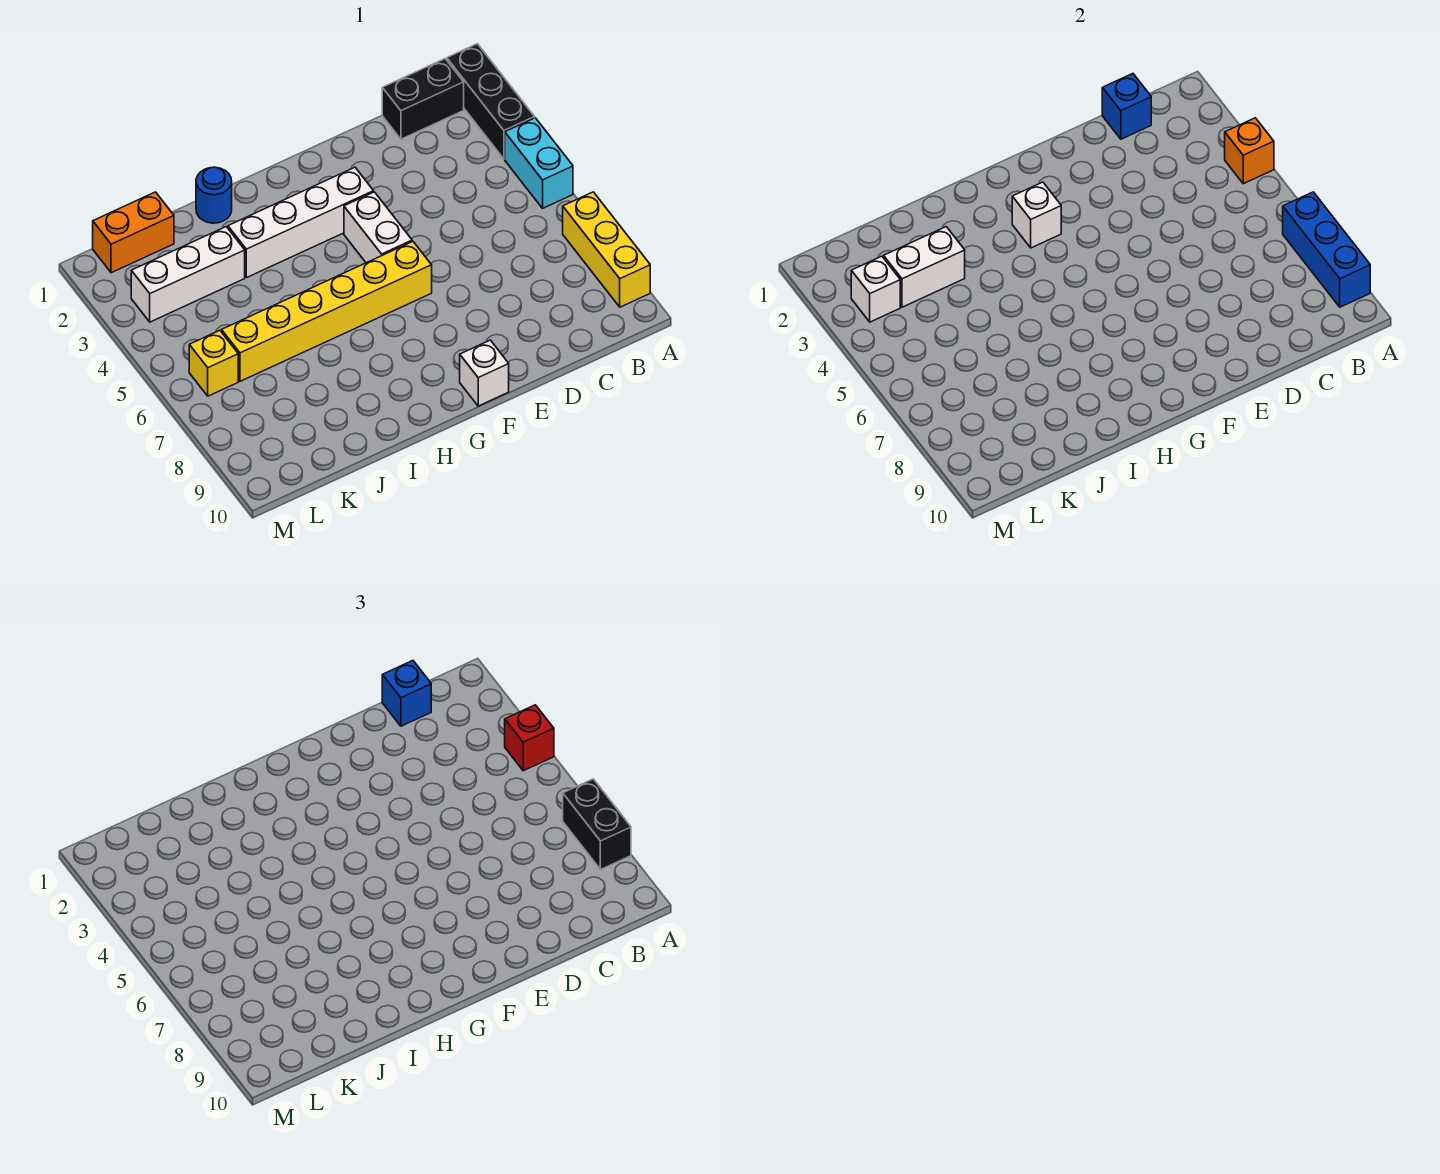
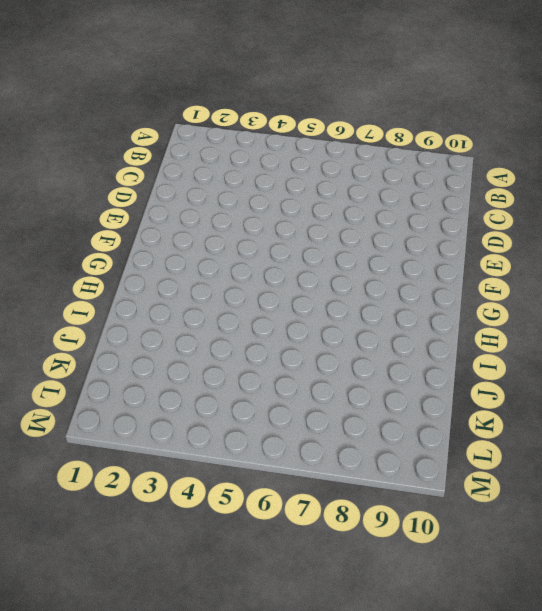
none -> black brick A1:A3 level 1
none -> cyan brick A4:A5 level 1
none -> yellow brick A7:A9 level 1

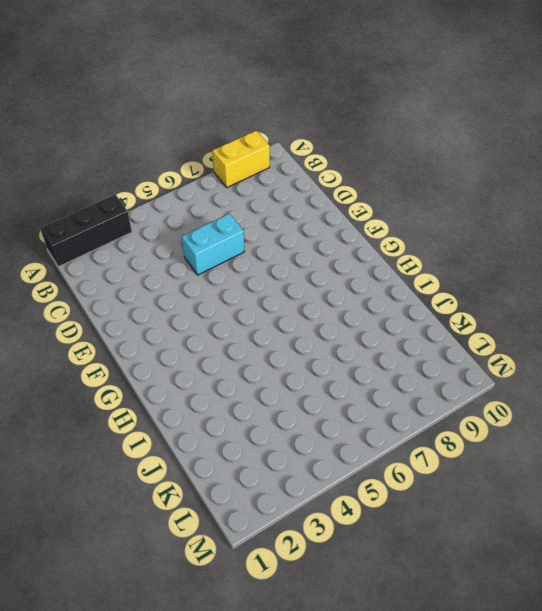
yellow brick A8:A9 level 1 -> yellow brick A7:A9 level 1
cyan brick D5:D6 level 1 -> cyan brick A4:A5 level 1
none -> black brick B1:C1 level 1
none -> white brick F3:I3 level 1
none -> white brick F4:F5 level 1

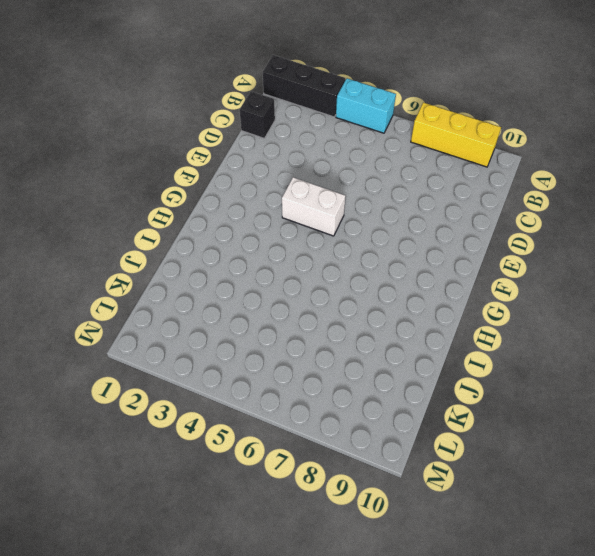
black brick C1 level 1 -> black brick B1:C1 level 1
none -> white brick F3:I3 level 1
none -> yellow brick F6:K6 level 1
none -> white brick F10 level 1

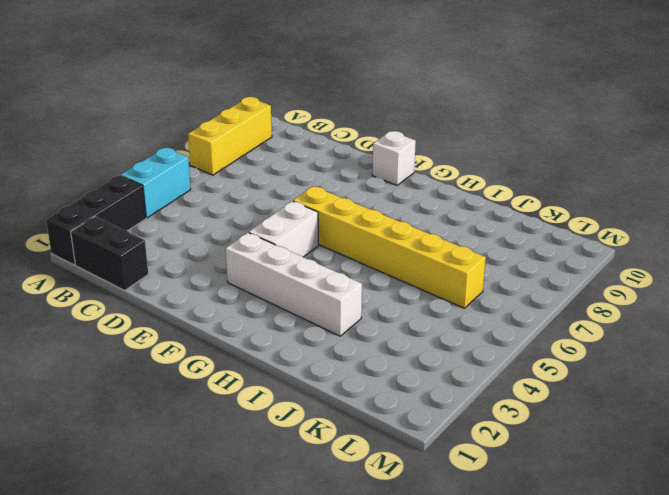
none -> blue round brick I1 level 1
none -> white brick J3:L3 level 1
none -> orange brick K1:L1 level 1

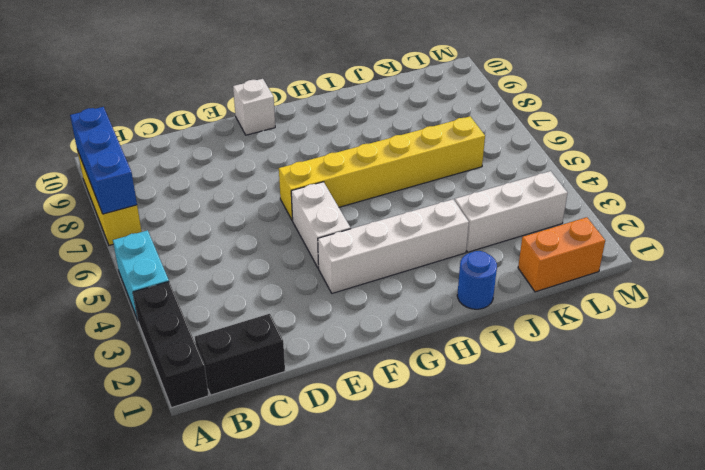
none -> yellow brick L6 level 1
none -> orange brick A4 level 2
none -> blue brick C1 level 2

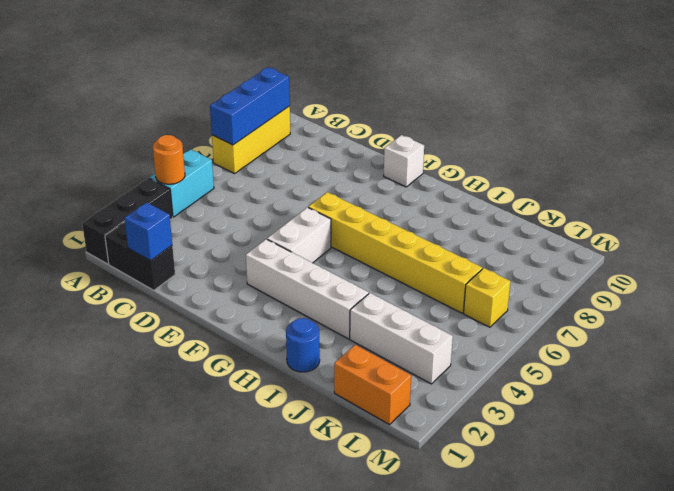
orange round brick A4 level 2 -> orange brick A4 level 2
none -> white brick G3 level 2
none -> white brick J3:K3 level 2
none -> white brick L3 level 2

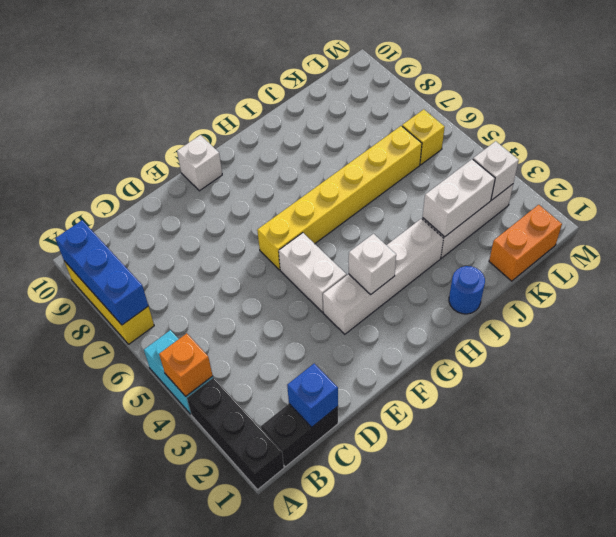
none -> red brick A4 level 3
none -> black brick A7:A8 level 3
none -> blue brick C1 level 3

